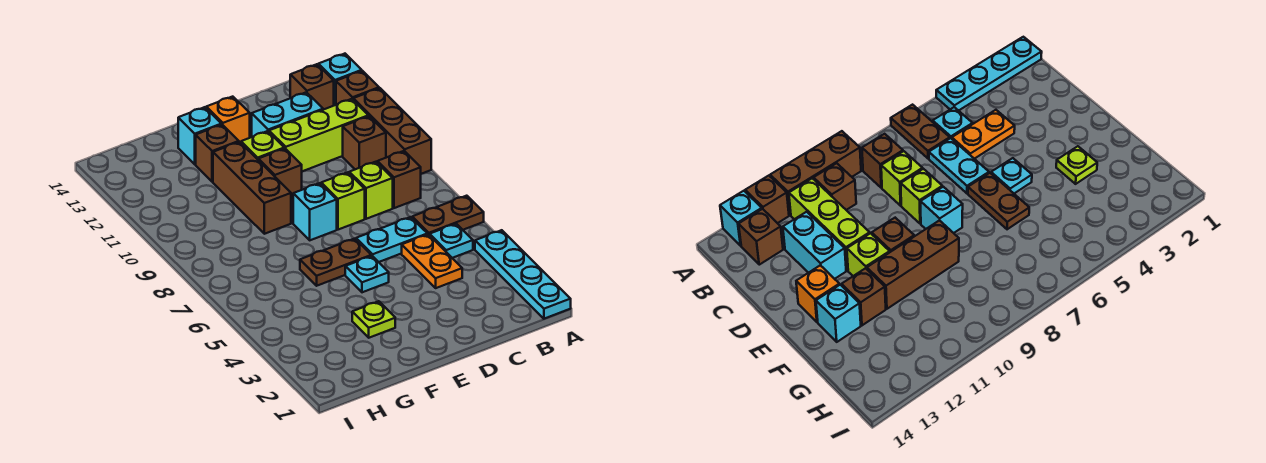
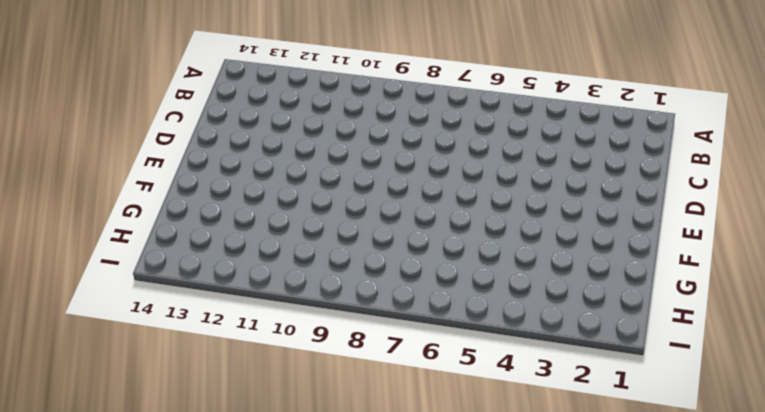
none -> cyan plate A1:A4 level 1
none -> brown plate A6:B6 level 1
none -> brown brick A9:A11 level 1

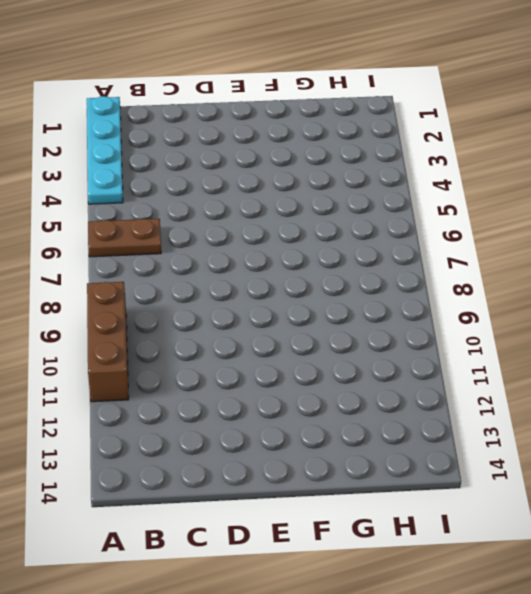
none -> brown brick A12 level 1
none -> cyan brick A13 level 1
none -> cyan plate B5 level 1

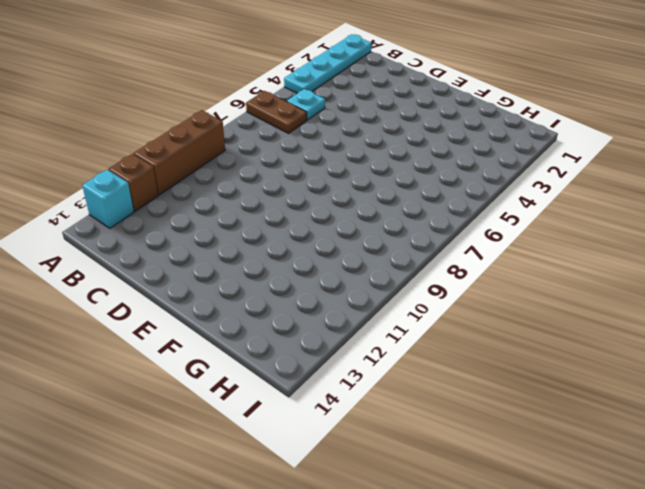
none -> brown brick B8 level 1
none -> brown brick B10 level 1
none -> lime brick B11:D11 level 1

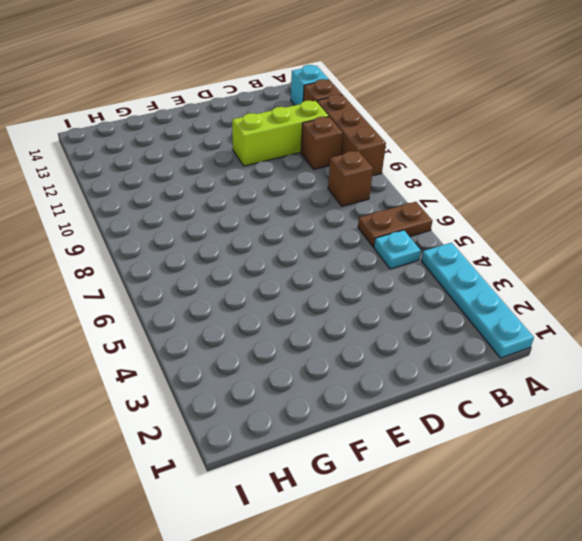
none -> brown brick B13 level 1
none -> orange plate C4:C5 level 1
none -> cyan plate C6:D6 level 1

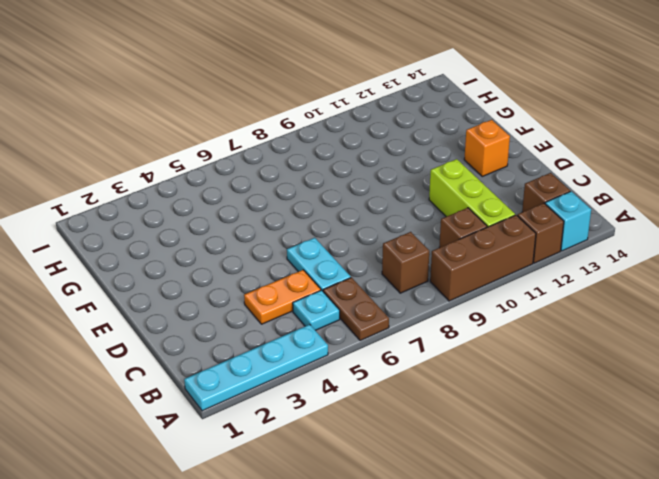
none -> lime brick C8 level 1
none -> cyan brick C12:D12 level 1
none -> lime brick D8 level 1

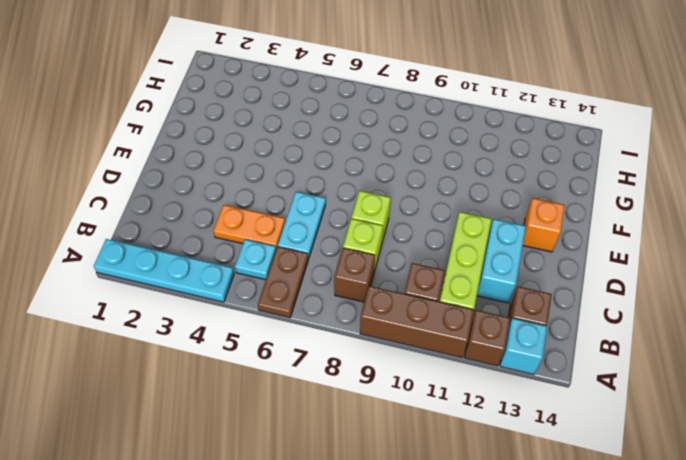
none -> cyan plate E5 level 1
none -> brown plate E6:F6 level 1
none -> cyan brick E8 level 1

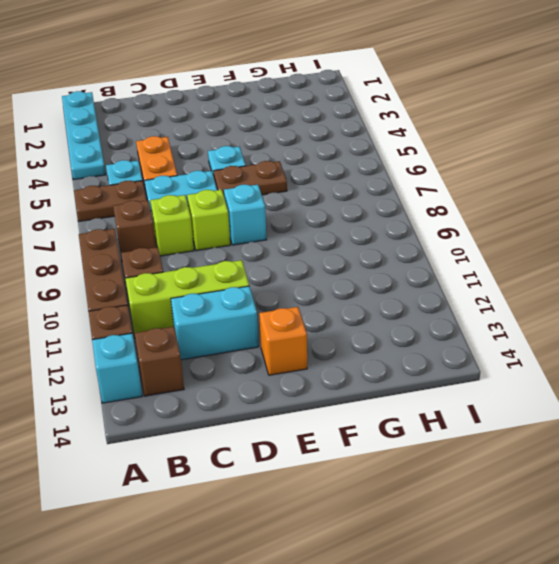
none -> brown brick E10 level 1
none -> lime brick E11 level 1
none -> lime plate F3 level 1

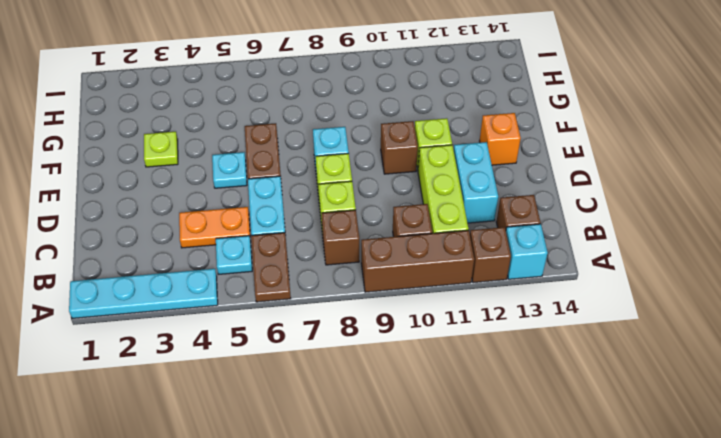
none -> brown brick F9:F11 level 1
none -> brown brick F12 level 1
none -> cyan brick F13 level 1

